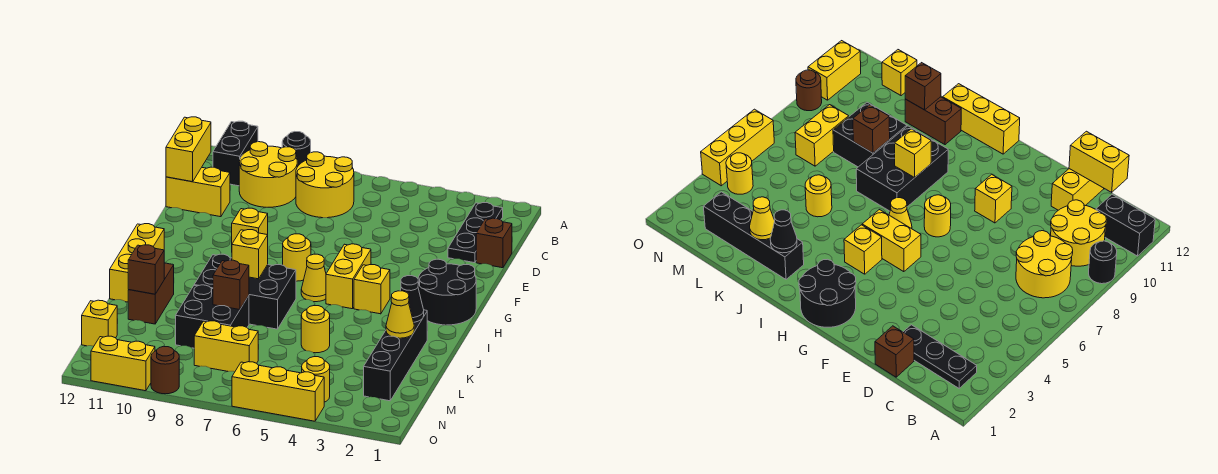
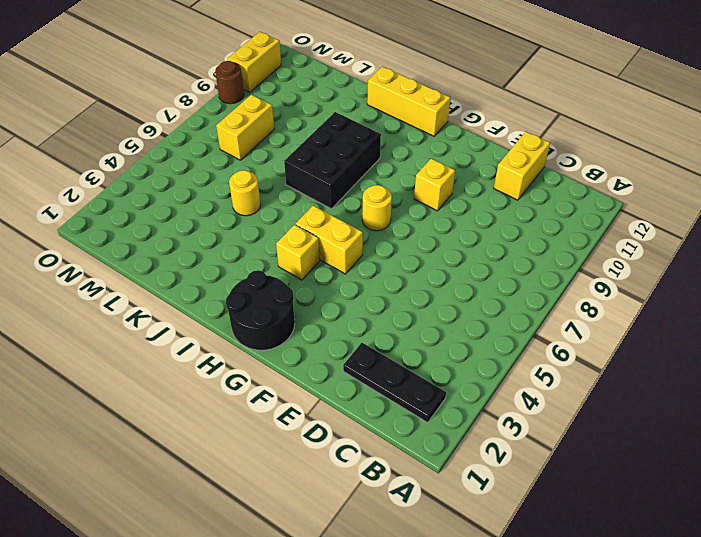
none -> black round brick A9 level 1
none -> black brick A11:B11 level 1
none -> yellow round brick B7:C8 level 1
none -> yellow round brick B9:C10 level 1

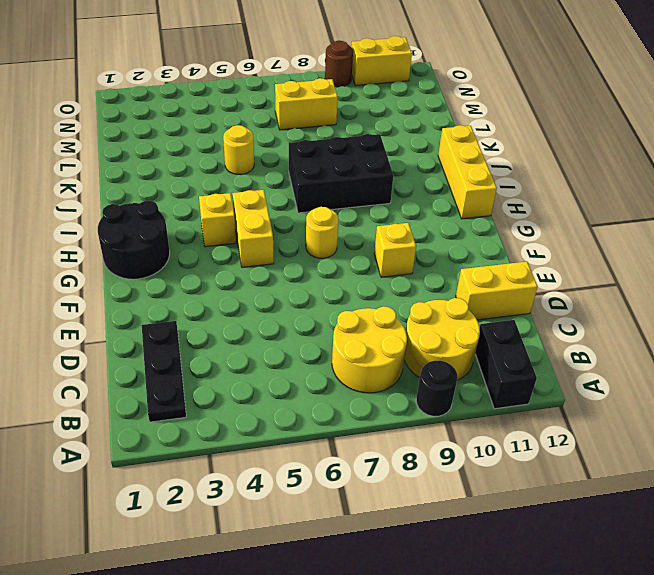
none -> brown brick D1 level 1
none -> yellow cone H6 level 1
none -> black brick J2:M2 level 1
none -> brown brick J11:K11 level 1

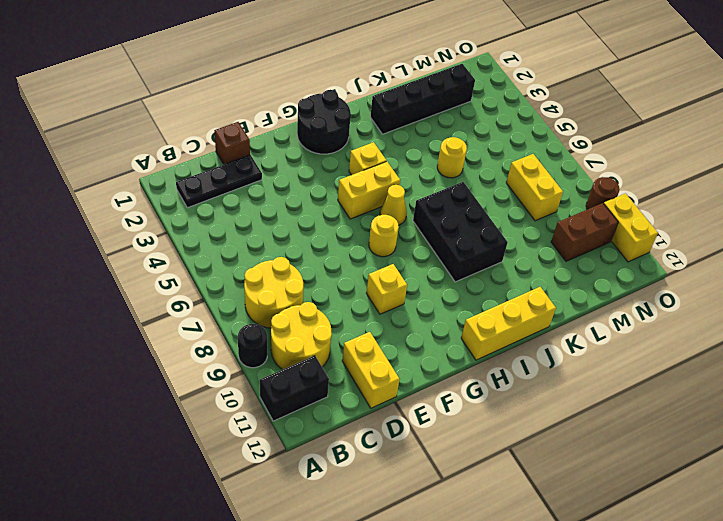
brown brick M10:N10 level 1 -> brown brick J11:K11 level 1
none -> black brick K8:L9 level 1
none -> yellow brick M12 level 1
none -> yellow round brick N4 level 1
none -> yellow brick O4:O6 level 1

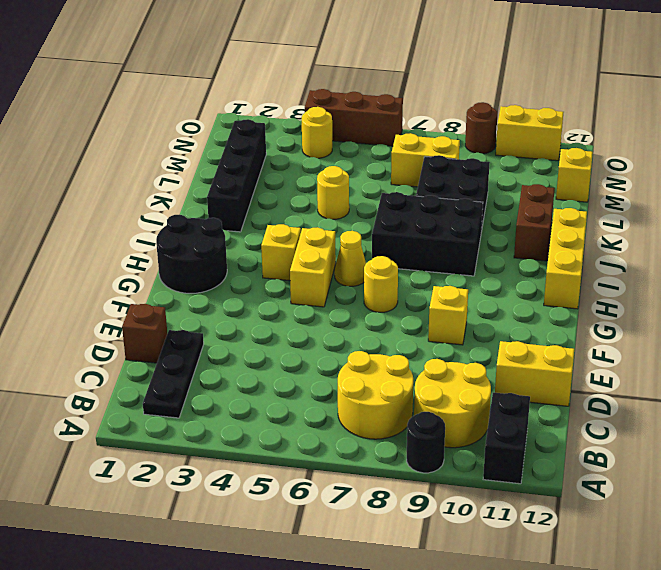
brown brick O4:O6 level 1 -> yellow brick O4:O6 level 1
none -> yellow brick C12:D12 level 2
none -> yellow brick I8 level 2
none -> black cone J2 level 2
none -> yellow cone K2 level 2

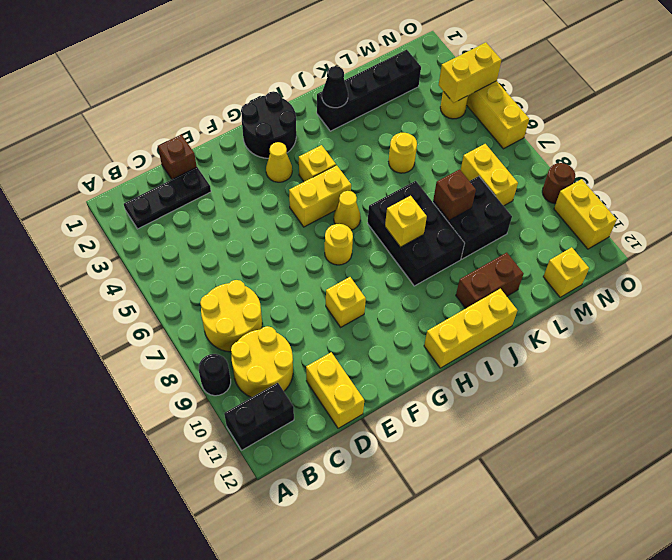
yellow cone G3 level 1 -> yellow cone K2 level 2
yellow brick N4:O4 level 2 -> yellow brick C12:D12 level 2
none -> brown brick K11 level 2

